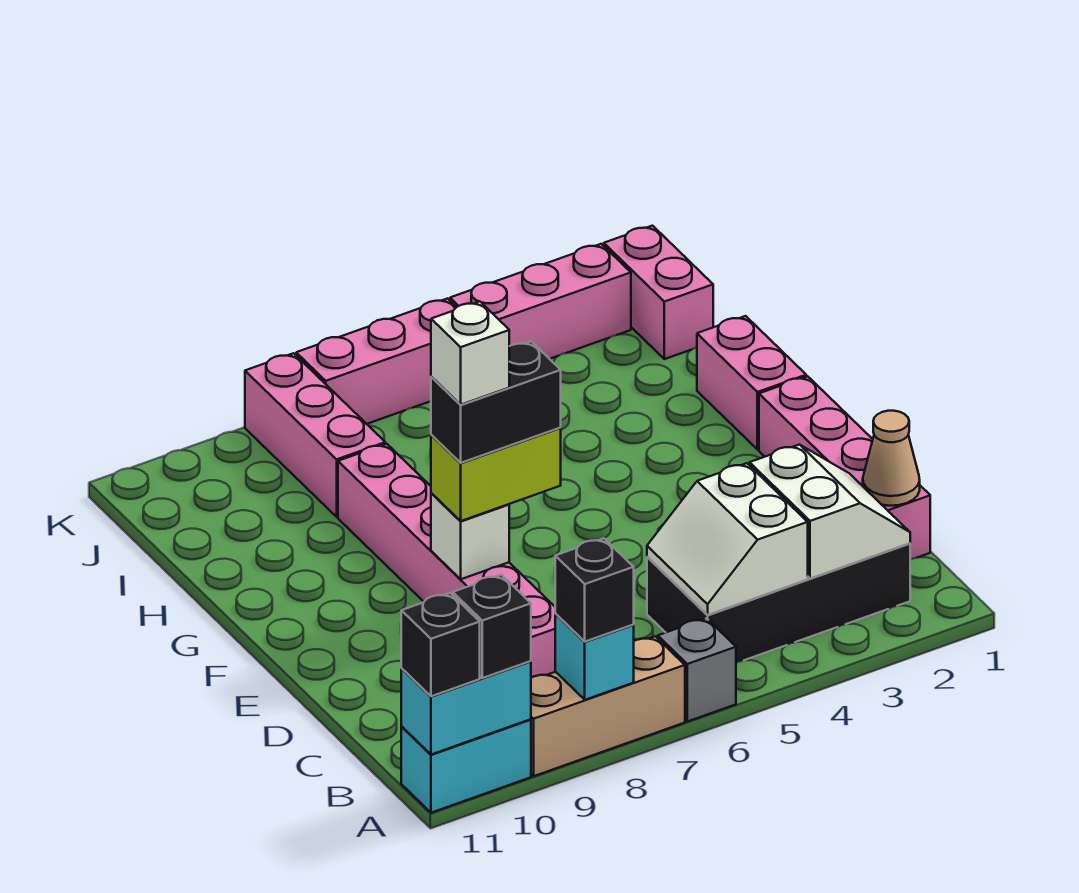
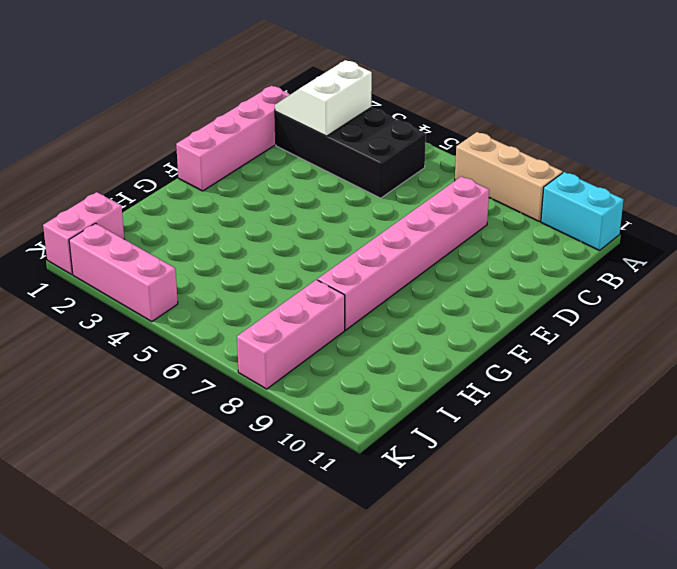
none -> grey brick A6 level 1
none -> pink brick G1:H1 level 1
none -> pink brick K5:K7 level 1

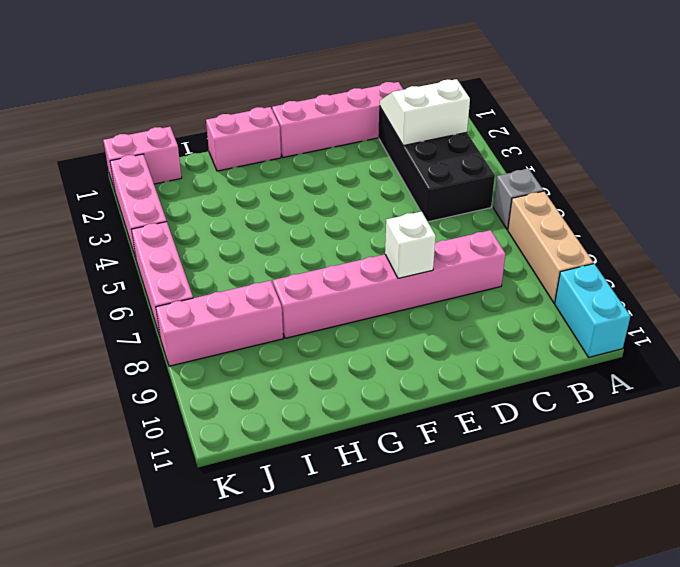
none -> cyan brick A8 level 2
none -> cyan brick A10:A11 level 2
none -> white slope B4:C5 level 2 top 4

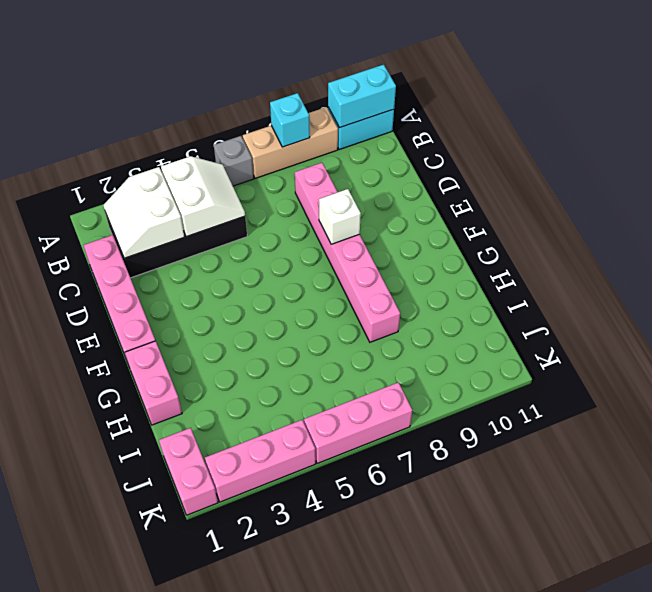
none -> pink brick I8:K8 level 1
none -> tan cone C1 level 2
none -> black brick A8 level 3

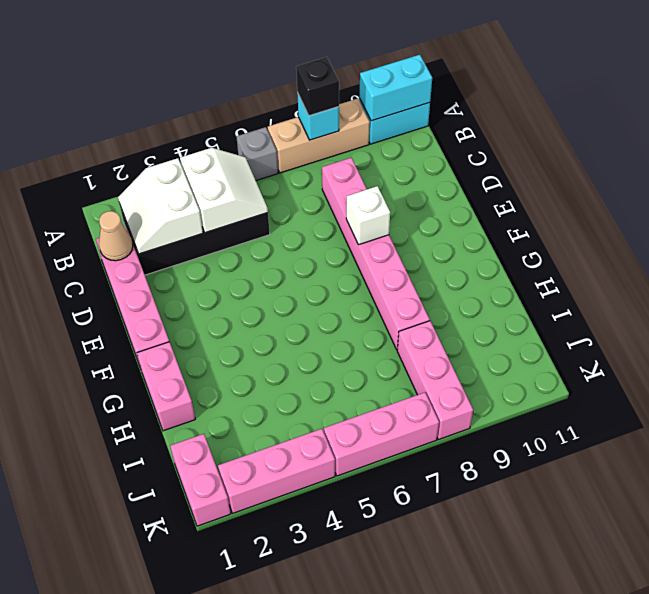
none -> black brick A10 level 3
none -> black brick A11 level 3
none -> lime brick E7:E8 level 3

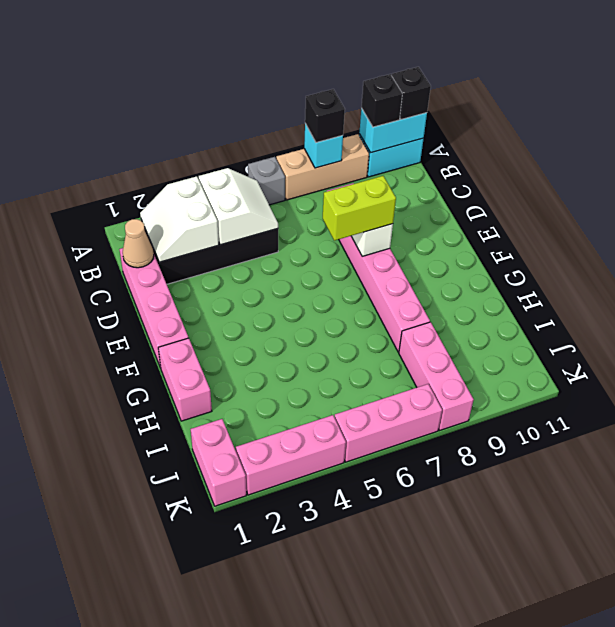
none -> black brick E7:E8 level 4
none -> white brick E8 level 5

